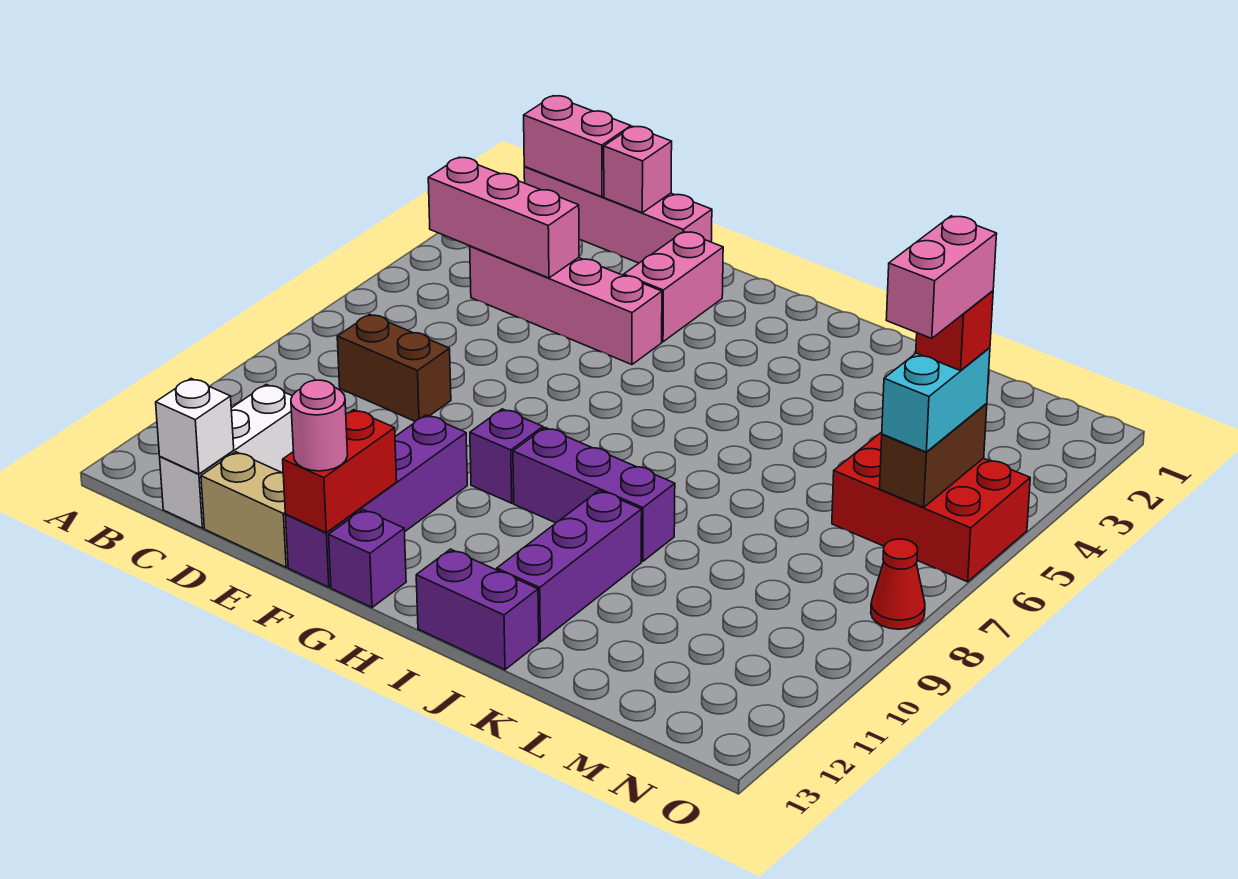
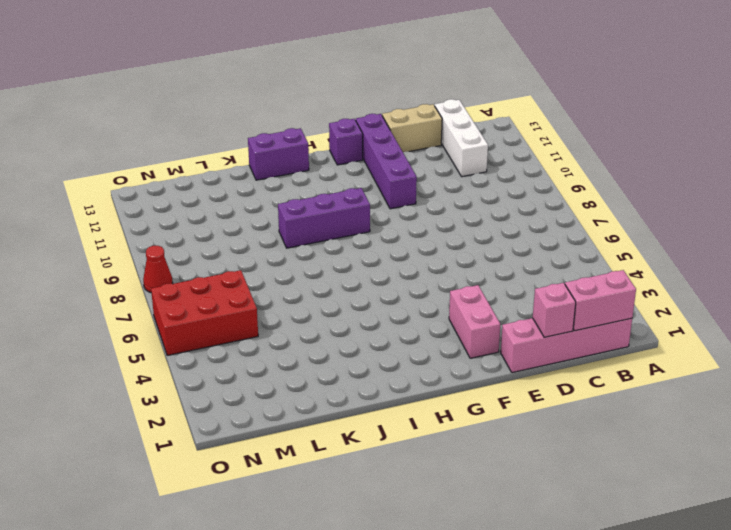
none -> pink brick C4:F4 level 1
none -> brown brick C8:D8 level 1
none -> purple brick G9 level 1

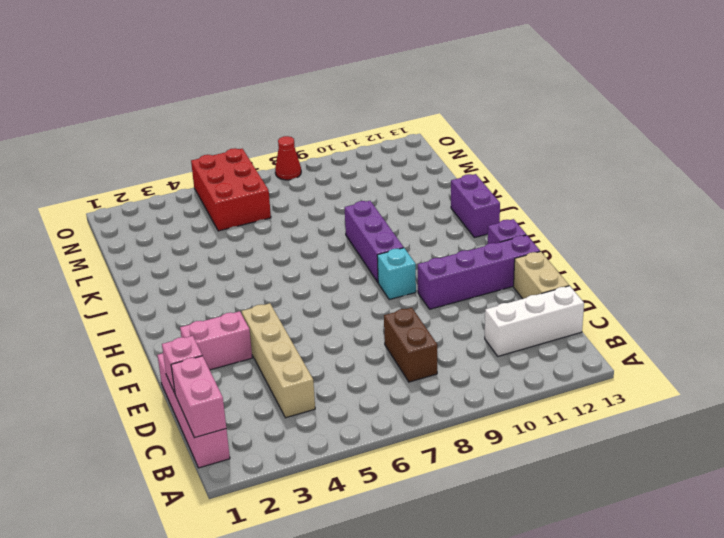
tan brick C4:F4 level 1 -> pink brick C4:F4 level 1
cyan brick G9 level 1 -> purple brick G9 level 1
none -> purple brick J10:J12 level 1
none -> pink brick B4:D4 level 2
none -> white brick C13 level 2

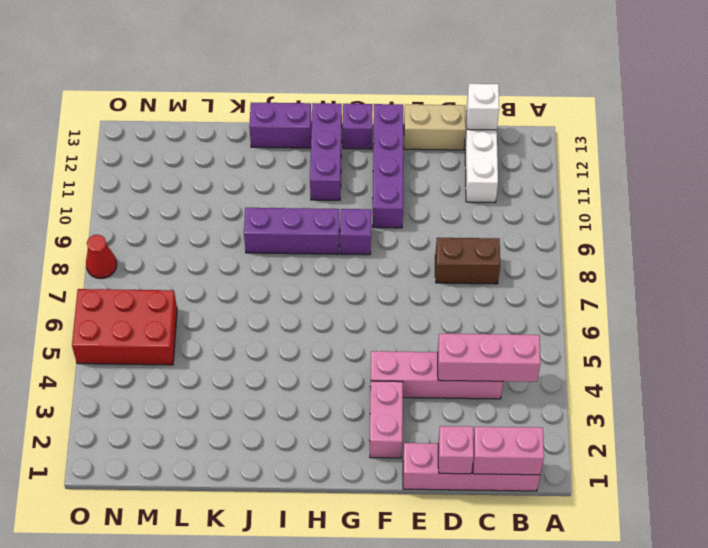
purple brick H11:H13 level 1 -> purple brick J10:J12 level 1
none -> red brick F12:F13 level 2
none -> brown brick N5:N6 level 2
none -> pink round brick F13 level 3

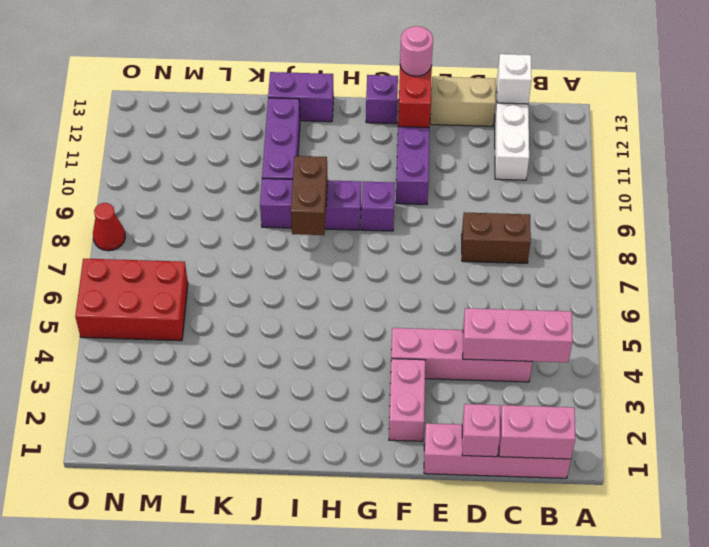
brown brick I8:I9 level 2 -> brown brick N5:N6 level 2
none -> cyan brick N5:N6 level 3
none -> red brick N5 level 4
none -> pink brick N5:N6 level 5

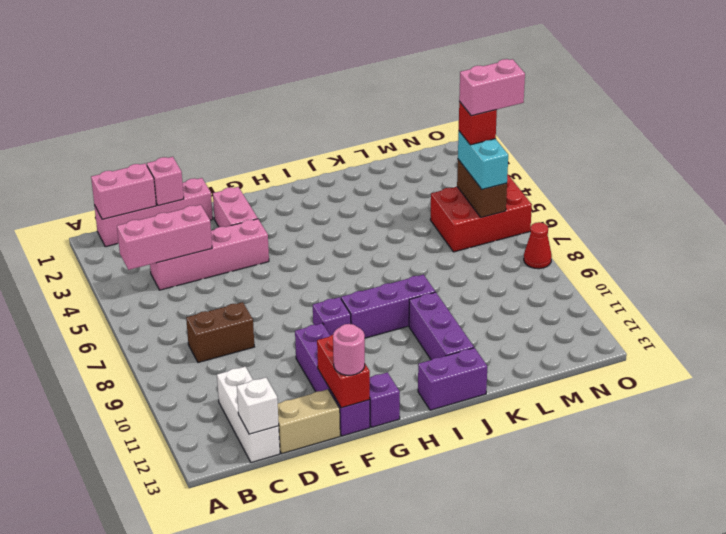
pink brick N5:O5 level 5 -> pink brick N5:N6 level 5

